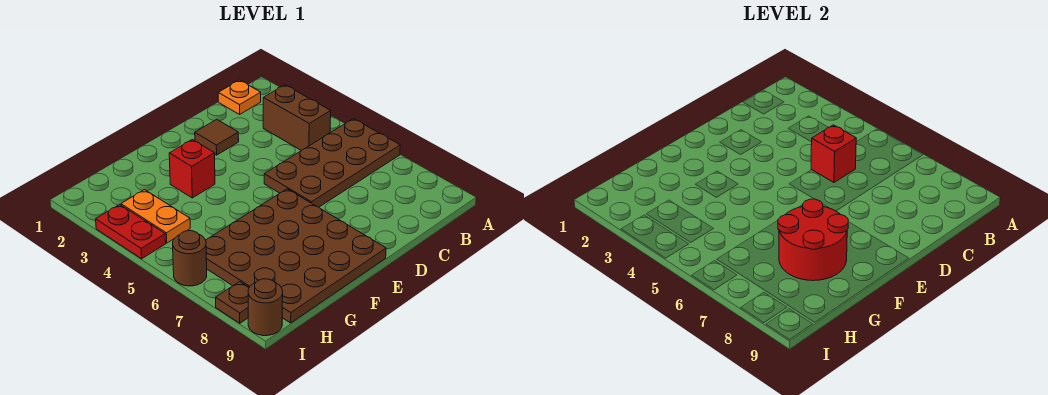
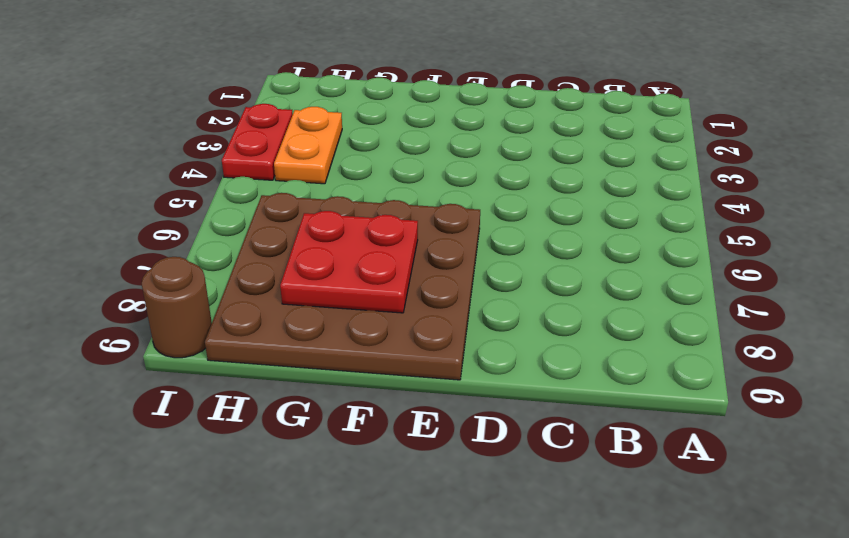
red plate F7:G8 level 2 -> red round brick F7:G8 level 2
none -> brown plate A5:D6 level 1
none -> orange plate B1 level 1
none -> brown brick B3:B4 level 1

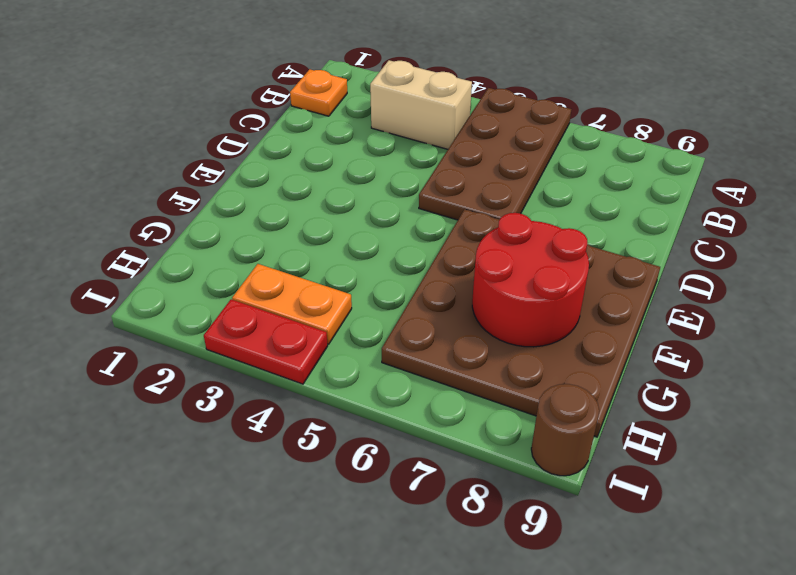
tan brick B3:B4 level 1 -> brown brick B3:B4 level 1
none -> brown tile D2 level 1
none -> red brick F3 level 1
none -> brown round brick I6 level 1

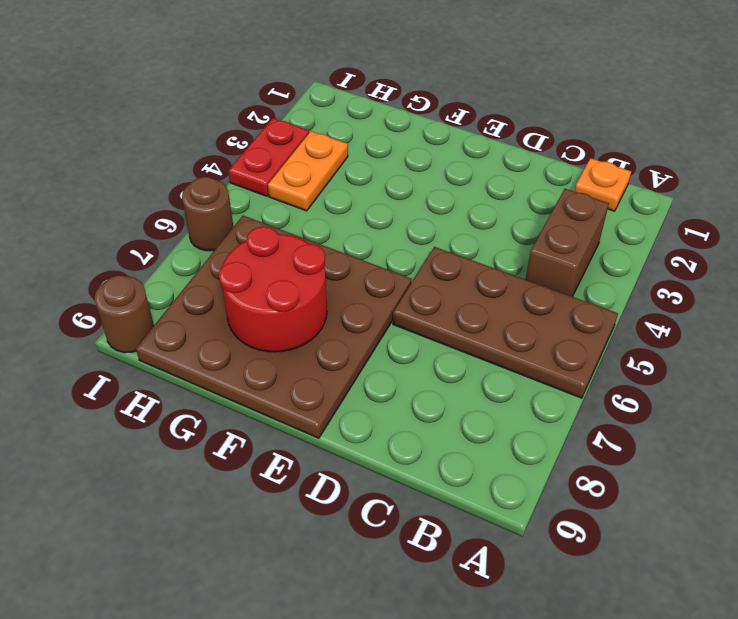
none -> brown tile D2 level 1
none -> red brick F3 level 1
none -> brown plate I8 level 1

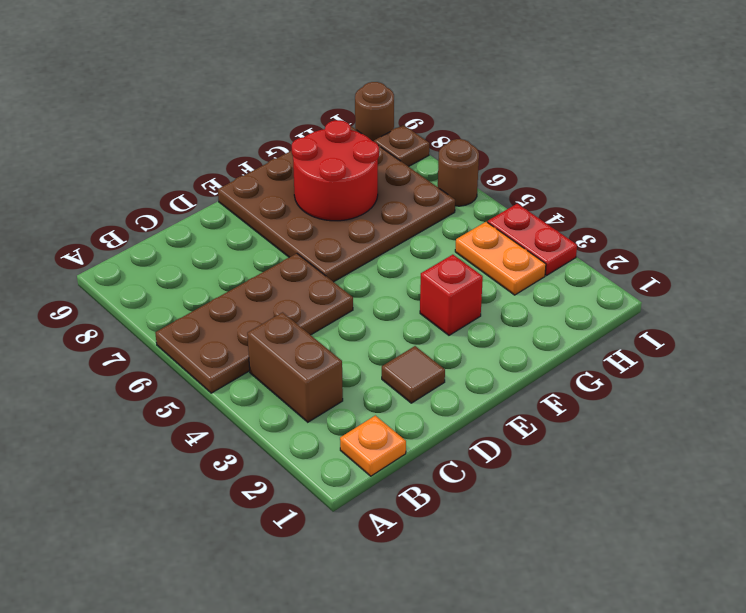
none -> red brick C5 level 2

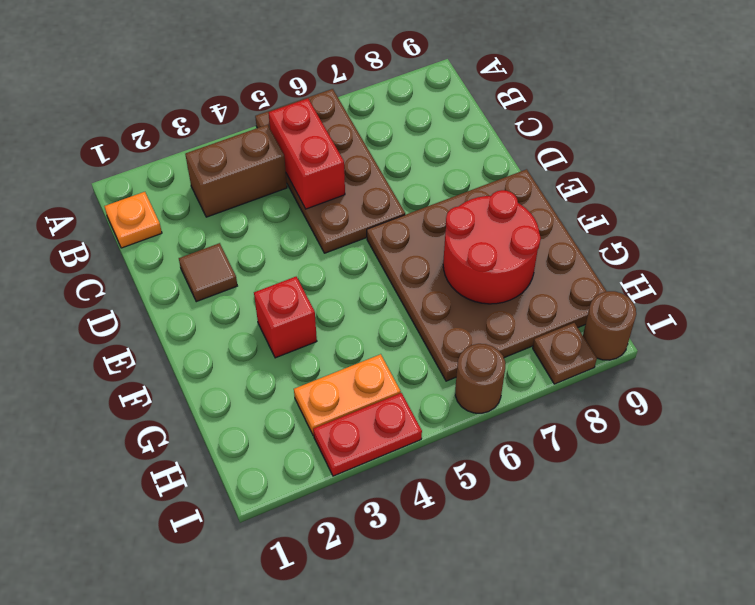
red brick B5:C5 level 2 -> red brick C5 level 2

